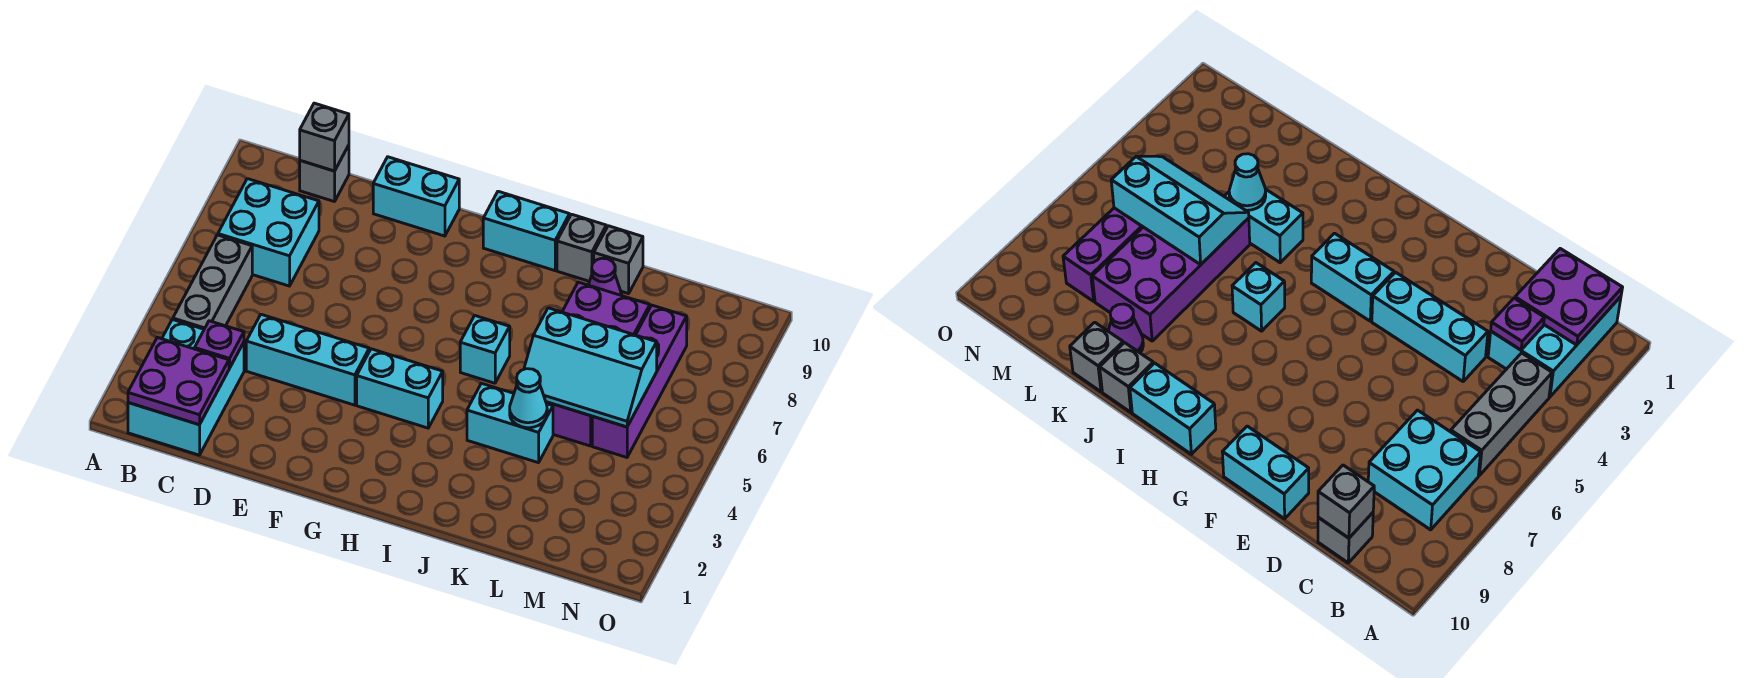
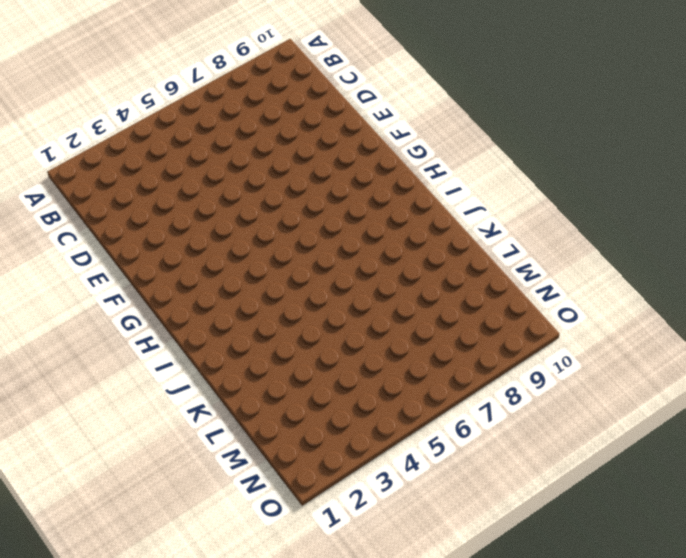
none -> cyan brick B1:C3 level 1
none -> grey brick B4:B6 level 1
none -> cyan brick B7:C8 level 1

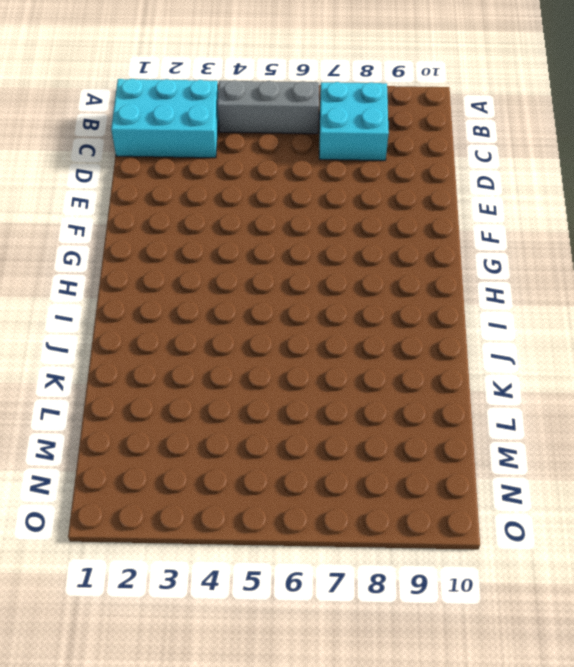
none -> grey brick C10 level 1
none -> cyan brick D4:F4 level 1
none -> cyan brick E10:F10 level 1

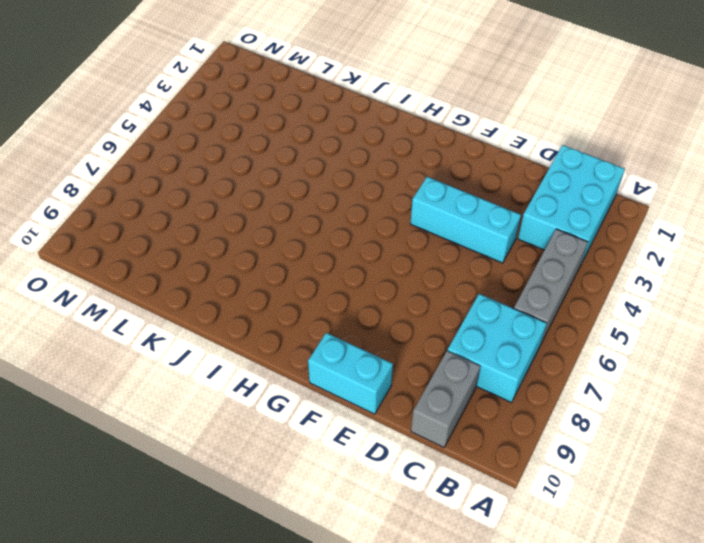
grey brick C9:C10 level 1 -> grey brick C10 level 1
none -> cyan brick G4:H4 level 1
none -> cyan brick H10:I10 level 1
none -> cyan brick I6 level 1

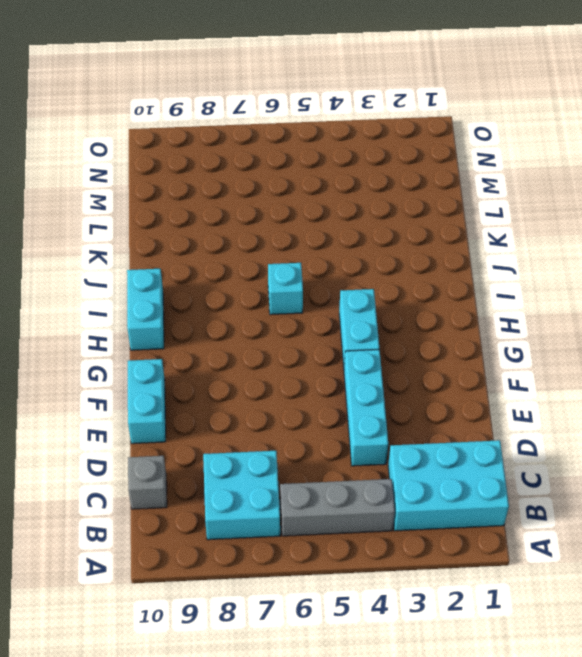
none -> cyan brick J4:K4 level 1
none -> grey brick J10 level 1
none -> purple brick K5:L8 level 1

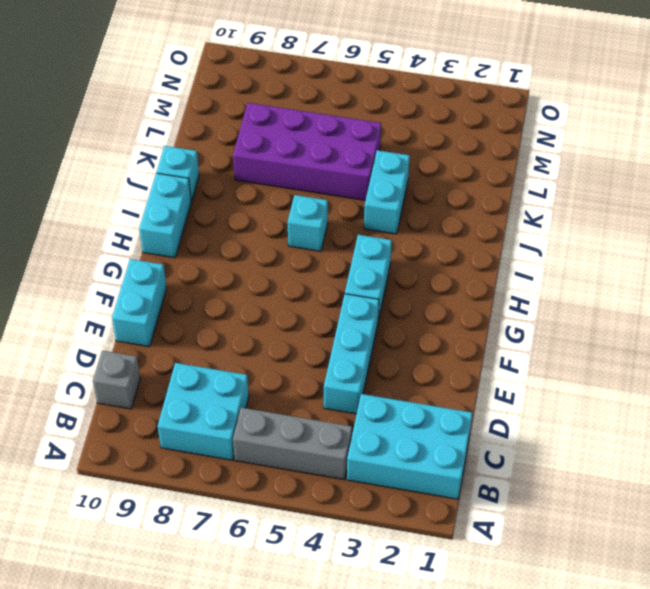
cyan brick J10 level 1 -> grey brick J10 level 1
none -> purple cone K9 level 1
none -> grey brick K10 level 1
none -> purple brick M5:M8 level 1

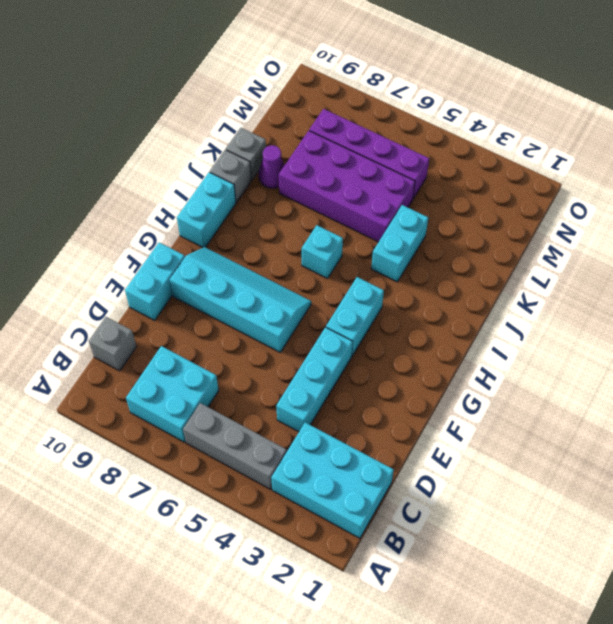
cyan slope F6:G9 level 1 top F -> none
none -> purple plate B1:C2 level 2
none -> purple plate C3 level 2
none -> grey brick C10 level 2

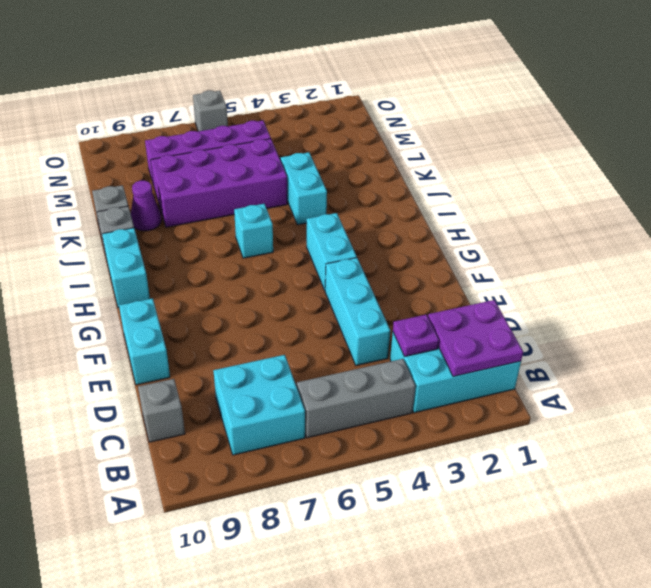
grey brick O6 level 1 -> grey brick C10 level 2
none -> cyan cone K4 level 2
none -> cyan slope K5:M6 level 2 top 6

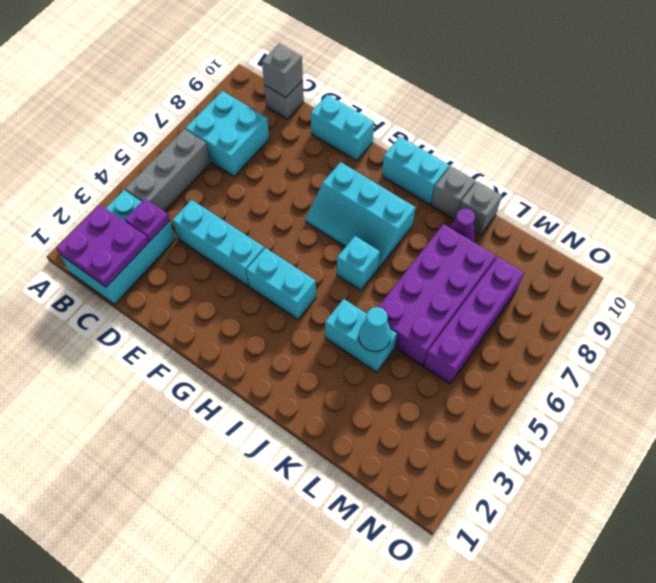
cyan slope G7:I8 level 1 top 8 -> cyan slope K5:M6 level 2 top 6

